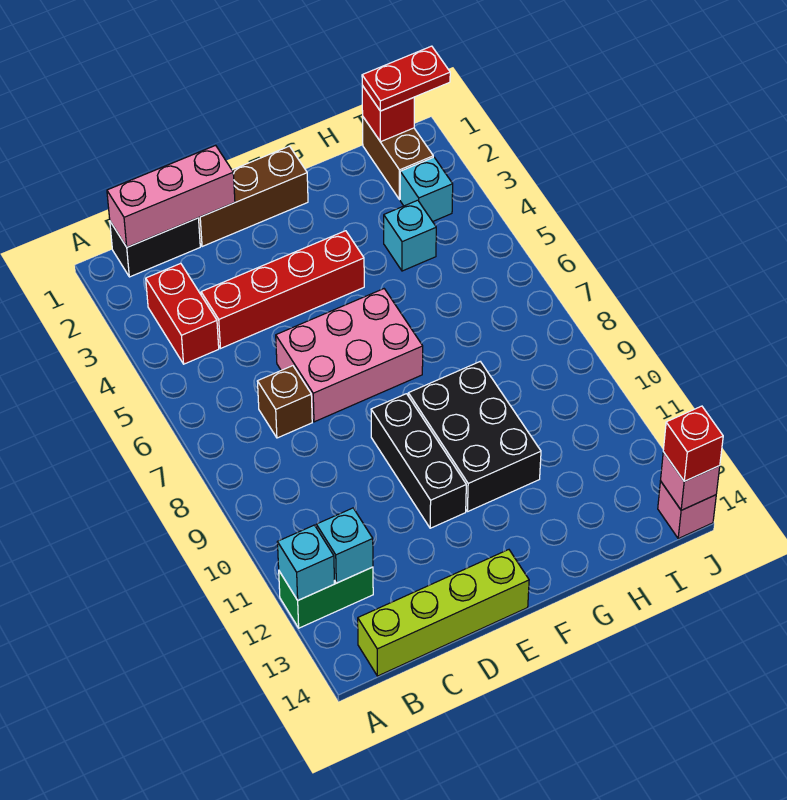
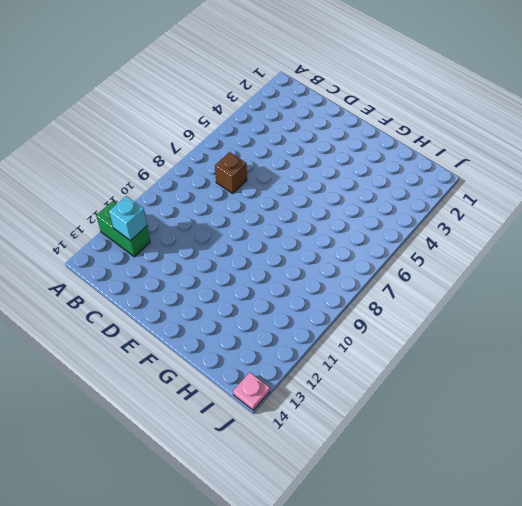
pink plate J14 level 1 -> pink brick J14 level 1
none -> black brick B1:C1 level 1
none -> red brick B3:B4 level 1
none -> lime brick B14:E14 level 1

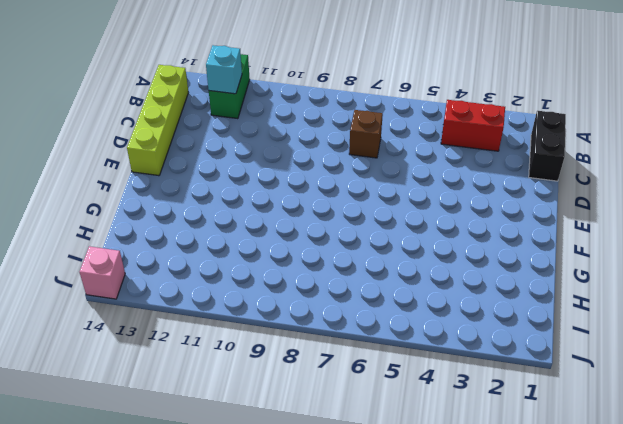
none -> red brick C4:F4 level 1
none -> brown brick D1:F1 level 1
none -> pink brick D6:F7 level 1

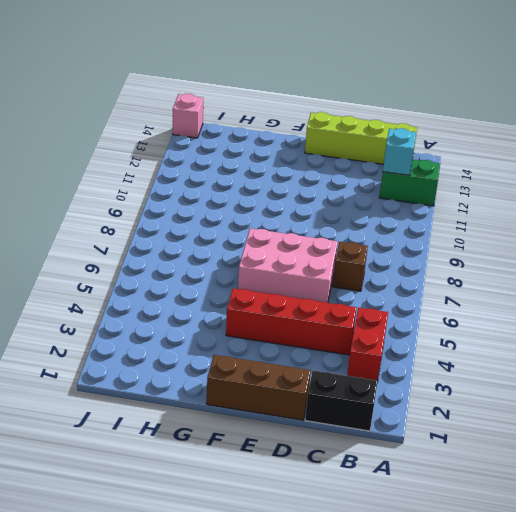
none -> black brick E9:E11 level 1
none -> black brick F9:G11 level 1
none -> cyan brick H4 level 1

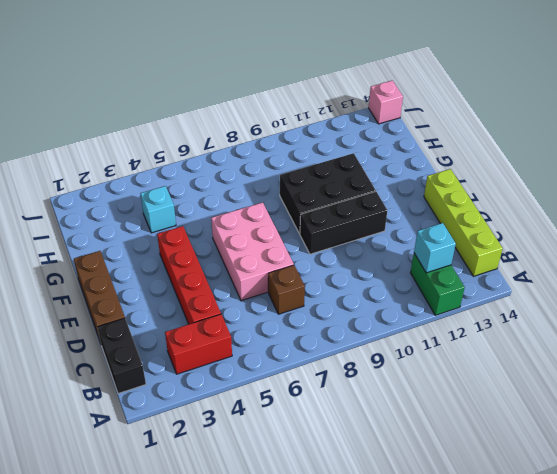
none -> brown brick I1:I2 level 1
none -> cyan brick I3 level 1
none -> cyan brick A12 level 2

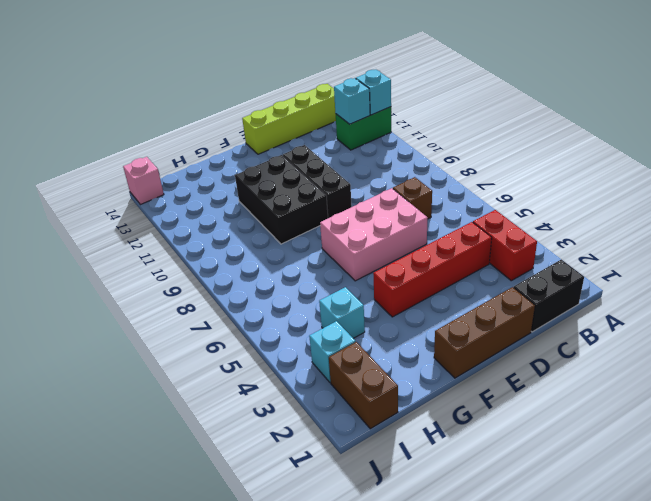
none -> pink brick B1:D1 level 2
none -> red brick I1 level 2
none -> pink brick J14 level 2

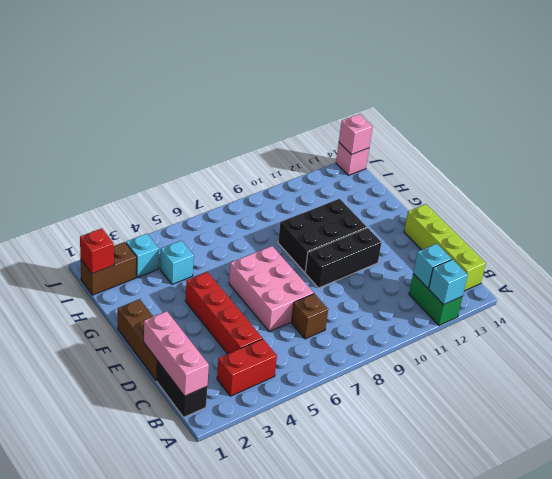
none -> red plate I1:J1 level 3
none -> red brick J14 level 3

